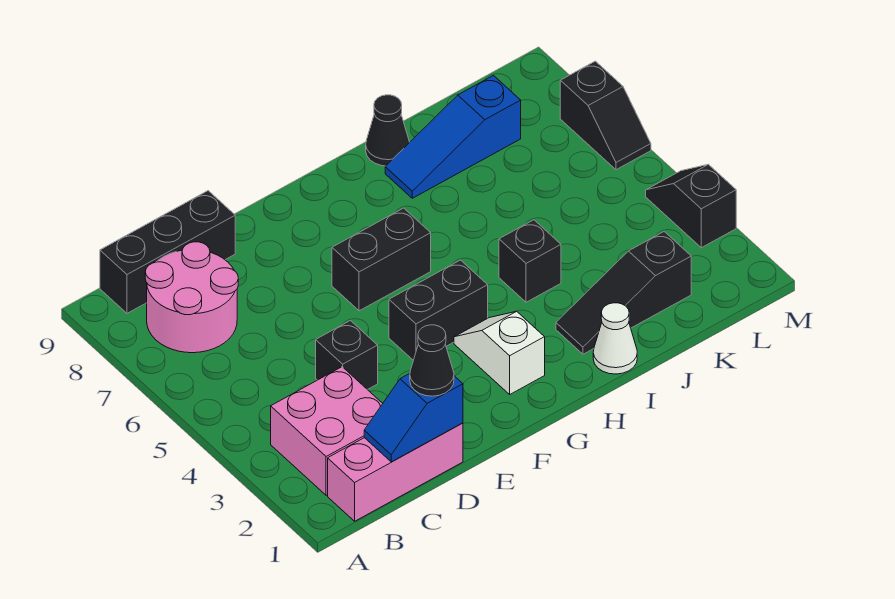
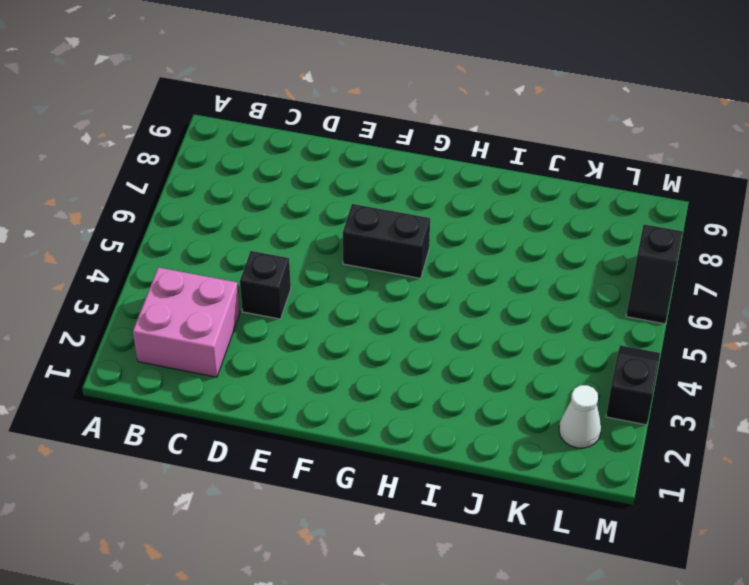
white cone L2 level 1 -> white cone I1 level 1
none -> pink brick B1:D1 level 1
none -> pink round brick B7:C8 level 1
none -> black brick B9:D9 level 1

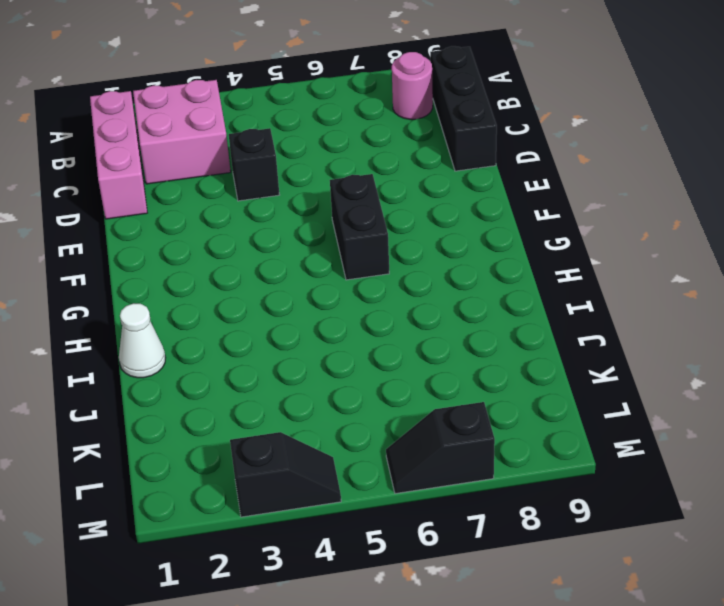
pink round brick B8 level 1 -> pink round brick B7:C8 level 1
none -> black brick F4:G4 level 1
none -> white slope G2:G3 level 1 top 2
none -> black slope I2:K2 level 1 top K

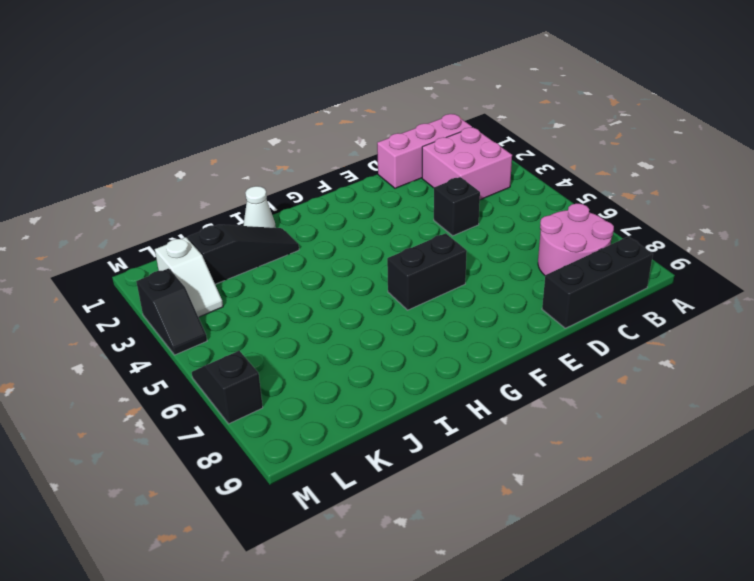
white slope L2:L3 level 1 top 2 -> white slope G2:G3 level 1 top 2
none -> black brick F4:G4 level 1
none -> black brick I4 level 1
none -> blue slope I8:K8 level 1 top K

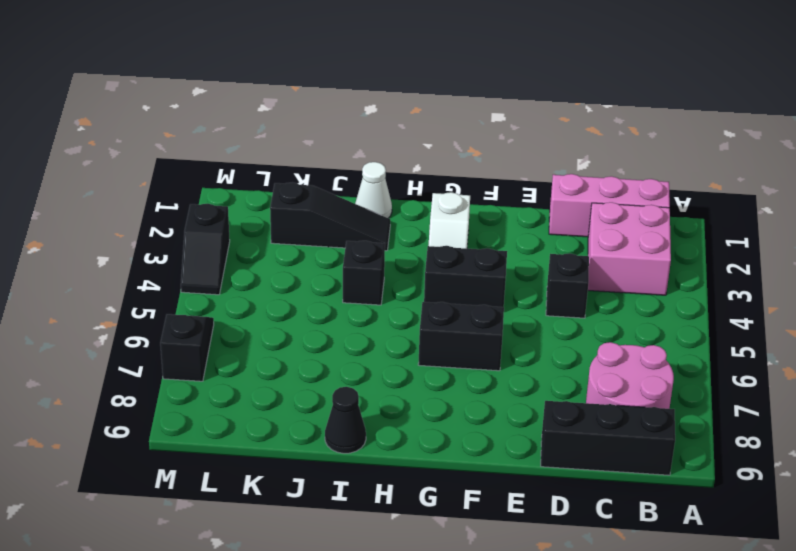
none -> blue slope I8:K8 level 1 top K
none -> blue slope C1:D1 level 2 top D
none -> black cone D1 level 3

